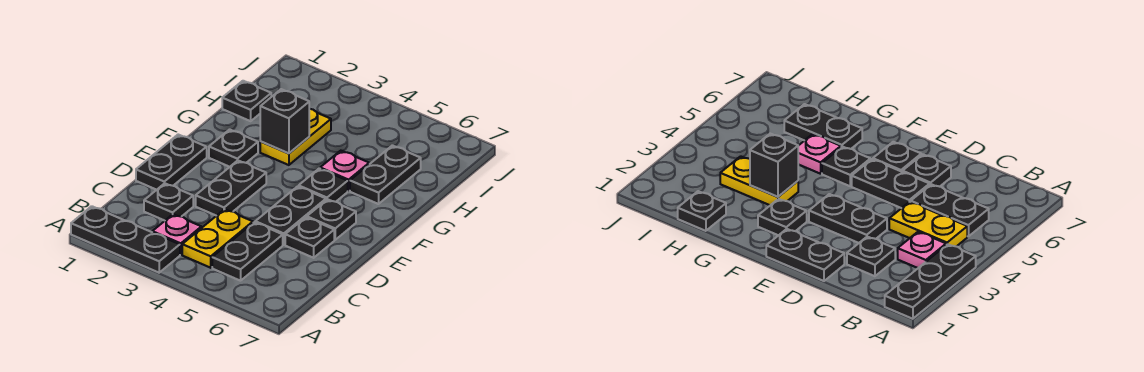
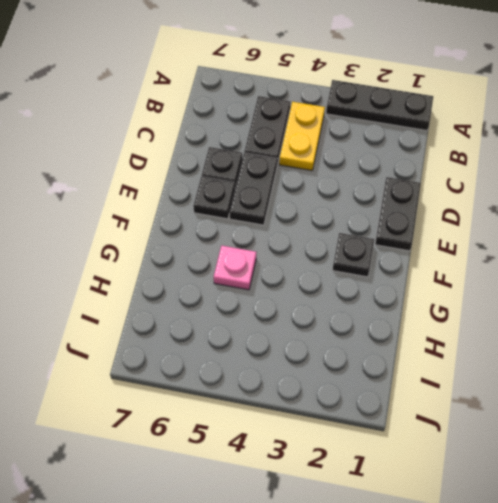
none -> pink plate B3 level 1
none -> black plate C2 level 1
none -> black plate D3:E3 level 1

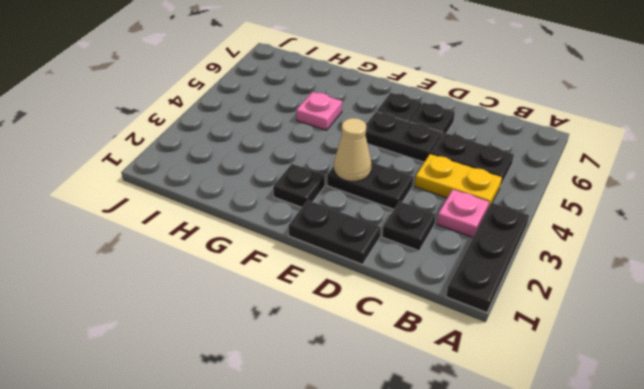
tan cone E3 level 2 -> none
none -> black plate F5 level 1
none -> yellow plate G3:H3 level 1
none -> black plate G6:H6 level 1

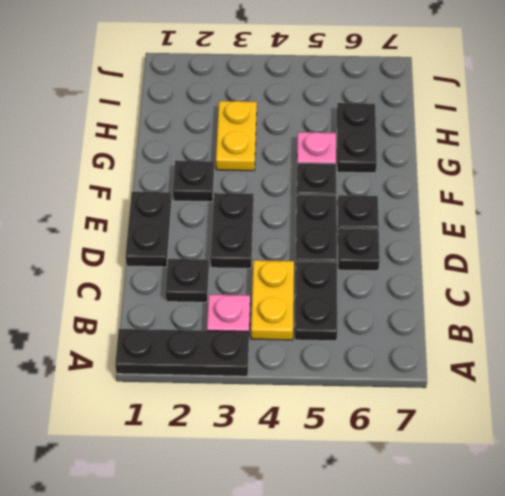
none -> black plate H1 level 1
none -> black brick G3 level 2

